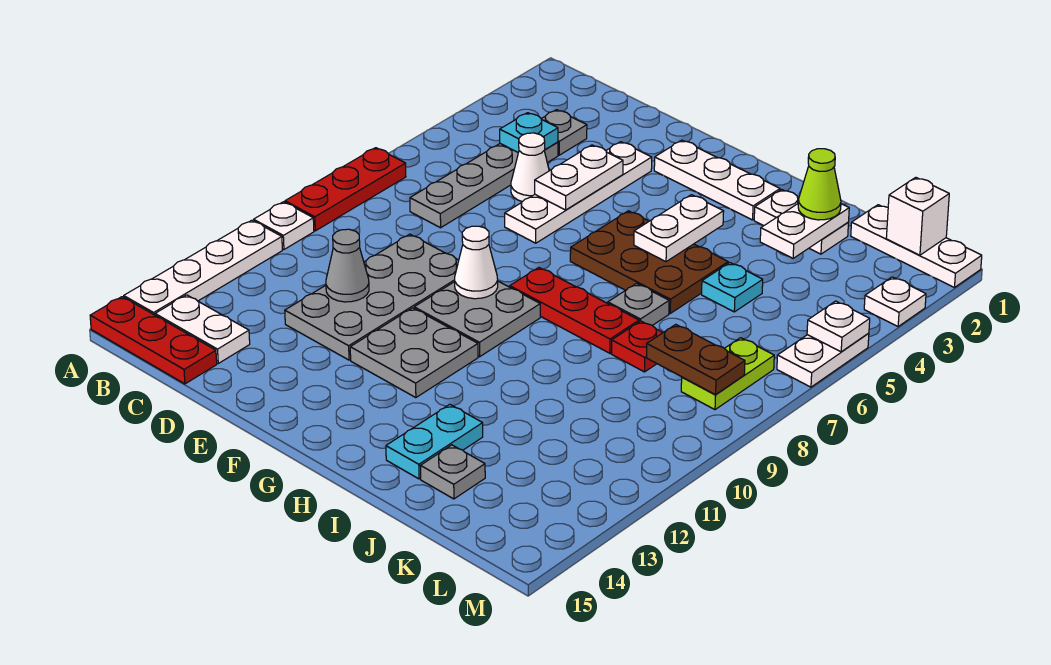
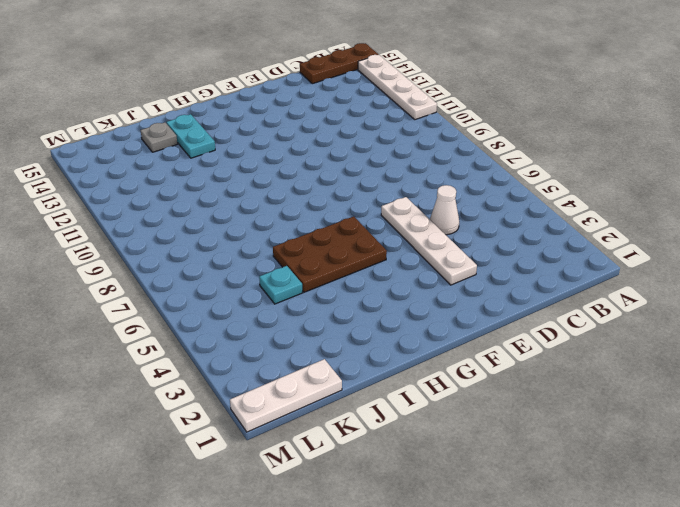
brown plate A15:C15 level 1 -> red plate A15:C15 level 1
none -> red plate A7:A9 level 1
none -> white plate A10 level 1
none -> white plate B14:C14 level 1
none -> grey plate C3 level 1

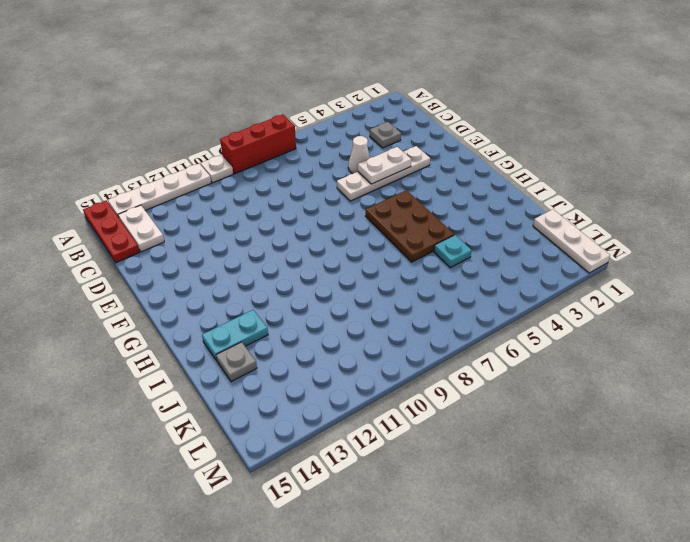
red brick A7:A9 level 1 -> red plate A7:A9 level 1
none -> grey plate C4:C7 level 1
none -> grey plate D9:E12 level 1
none -> white plate F2:H2 level 1
none -> grey plate F9:G10 level 1

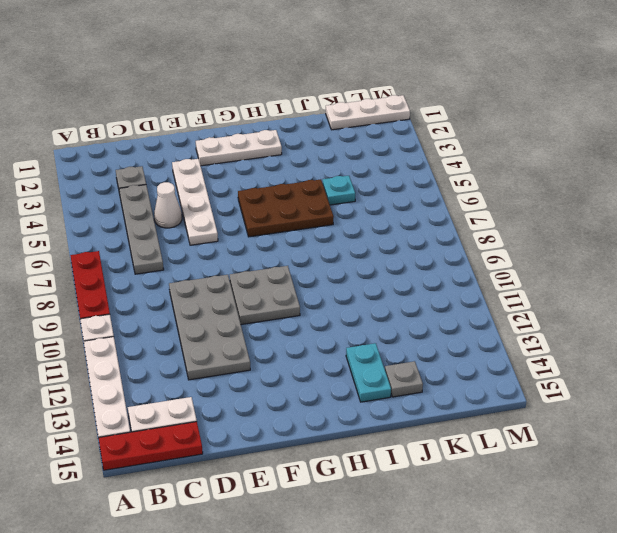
none -> grey plate F11:G12 level 1
none -> red plate G8:I8 level 1
none -> white plate I2:J2 level 1
none -> grey plate I7 level 1

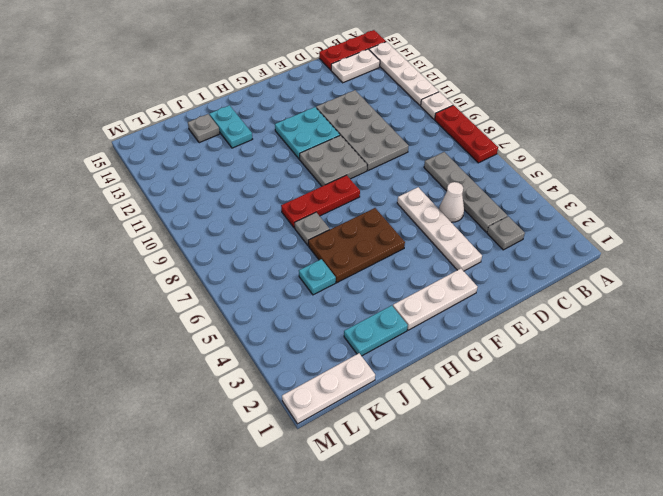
cyan plate F11:G12 level 1 -> grey plate F11:G12 level 1
cyan plate I2:J2 level 1 -> white plate I2:J2 level 1
none -> red plate J8 level 1
none -> lime plate L7:L8 level 1
none -> white plate M3 level 1
none -> white plate M5:M6 level 1

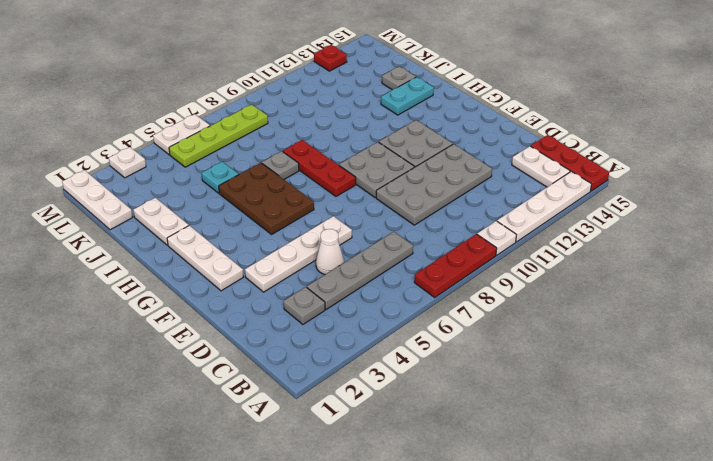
lime plate L5:L8 level 1 -> lime plate L7:L8 level 1
red plate M13 level 1 -> red plate J8 level 1
none -> cyan plate C4 level 2
none -> grey cone D11 level 2
none -> white plate E4:E5 level 2
none -> white cone F9 level 2

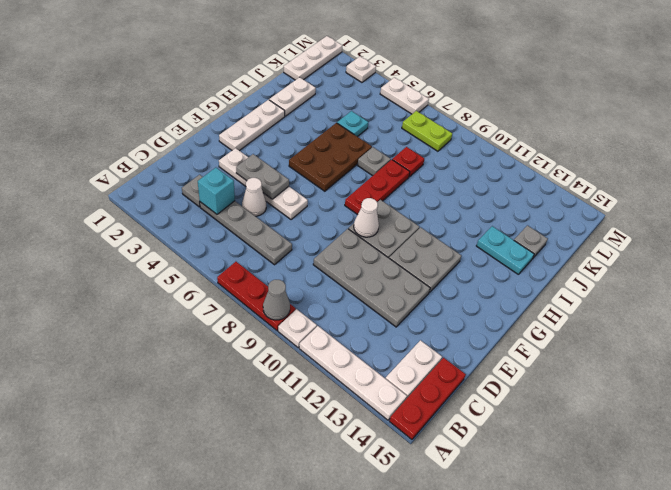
grey cone A9 level 2 -> grey cone D11 level 2
cyan brick C4 level 2 -> cyan plate C4 level 2
grey plate E4:E5 level 2 -> white plate E4:E5 level 2
none -> white plate H4:H5 level 2
none -> white plate J2:J3 level 2
none -> brown plate K8:L8 level 2
none -> white brick L1 level 2

